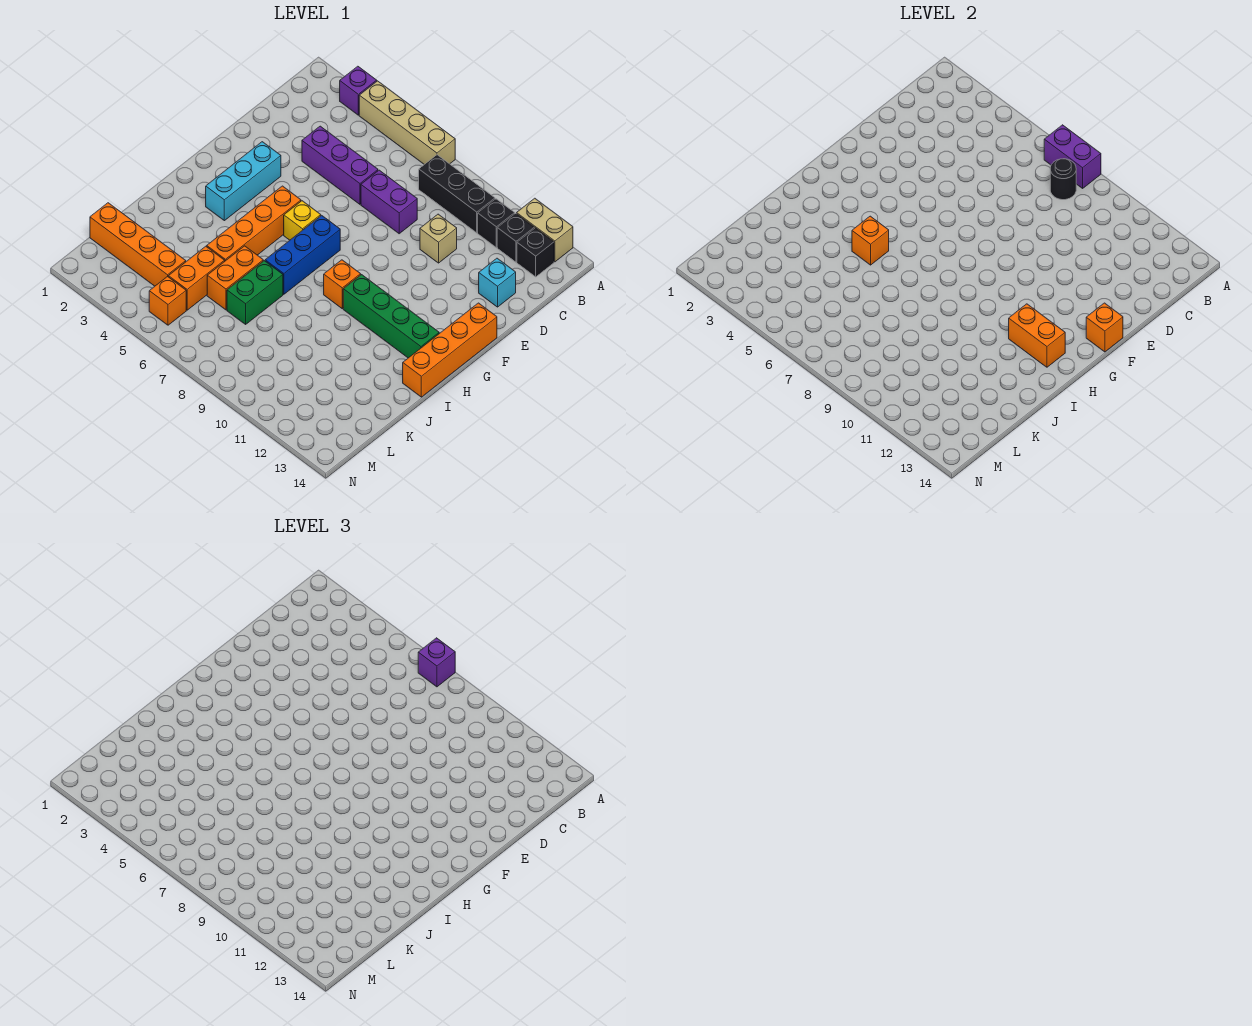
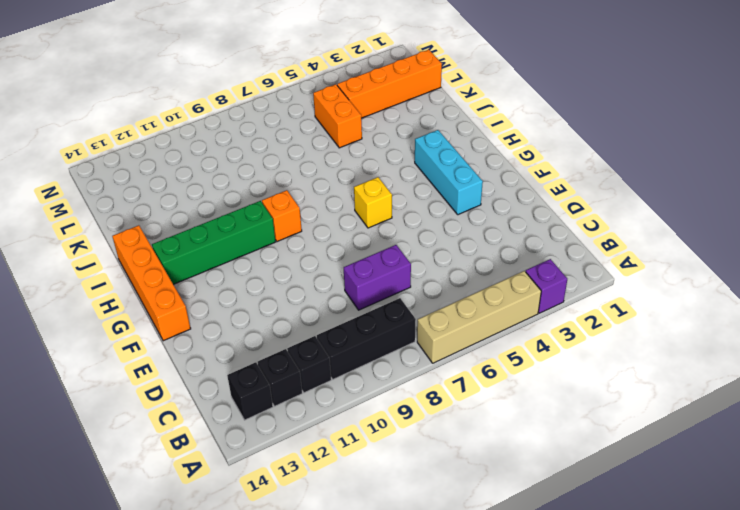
none -> tan brick A12:A13 level 1
none -> purple brick D4:D6 level 1
none -> tan brick D10 level 1

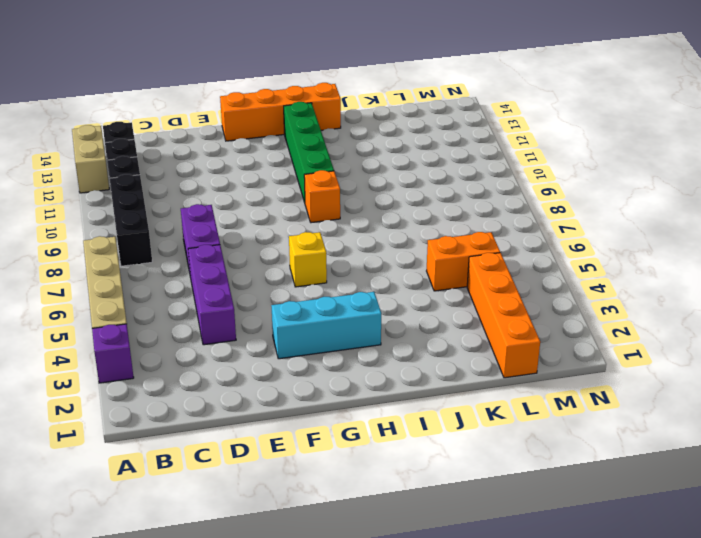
none -> tan brick D10 level 1
none -> cyan brick D13 level 1
none -> orange brick G5:J5 level 1

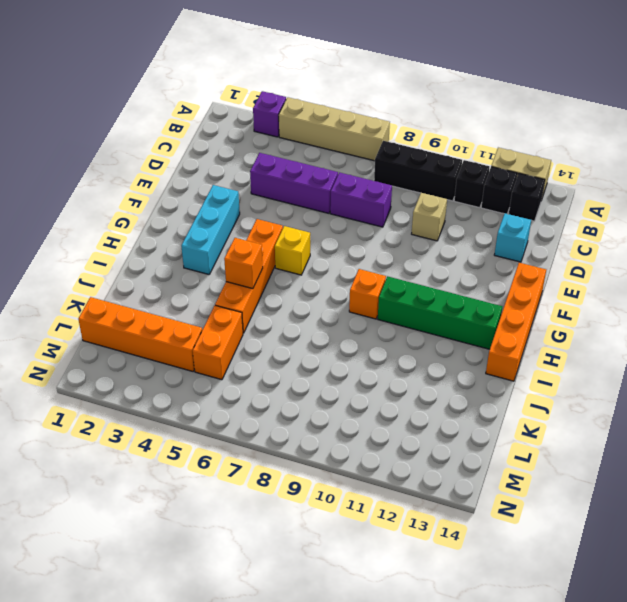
none -> blue brick G7:I7 level 1
none -> orange brick J6:K6 level 1
none -> green brick J7:K7 level 1

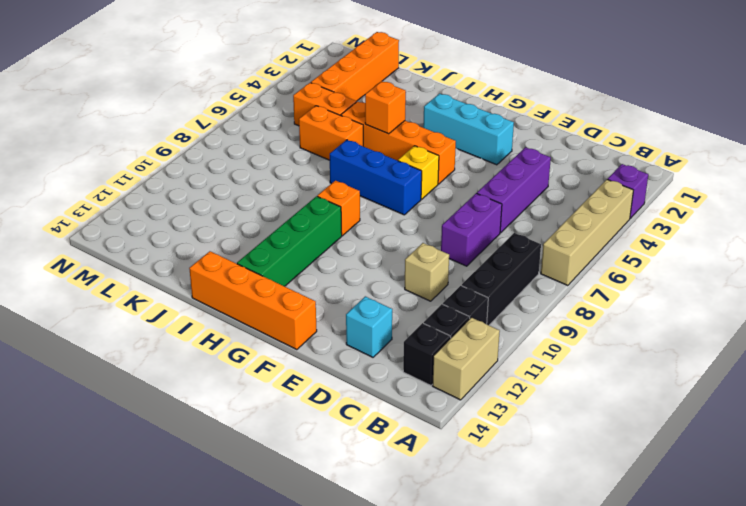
none -> green brick J7:K7 level 1
none -> orange brick M5 level 1
none -> purple brick A7:A8 level 2

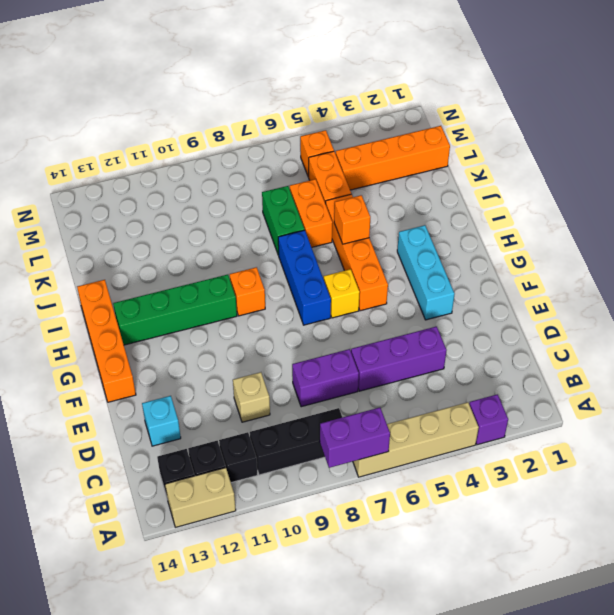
none -> black round brick B8 level 2
none -> orange brick F14 level 2
none -> orange brick H12:H13 level 2

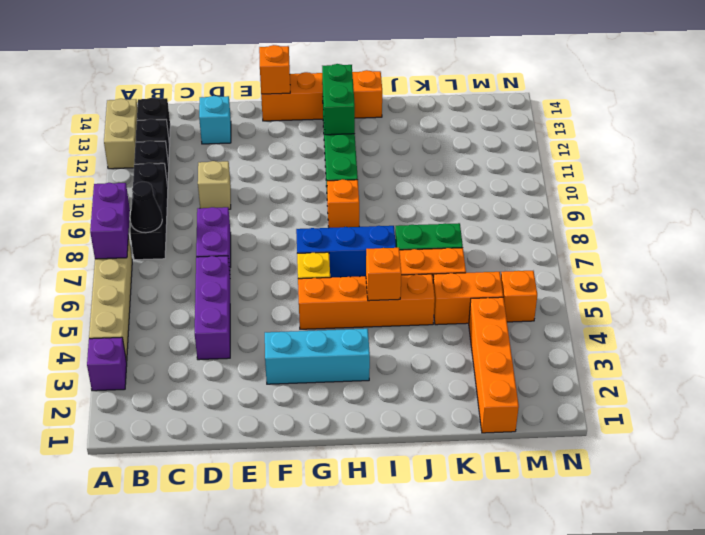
black cone B8 level 2 -> black round brick B8 level 2
green brick H12:H13 level 2 -> orange brick H12:H13 level 2
none -> purple brick A7 level 3

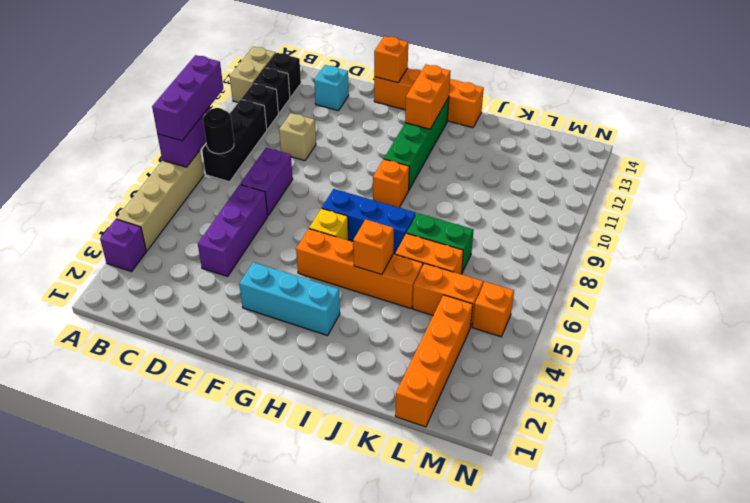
purple brick A7:A9 level 3 -> purple brick A7 level 3

